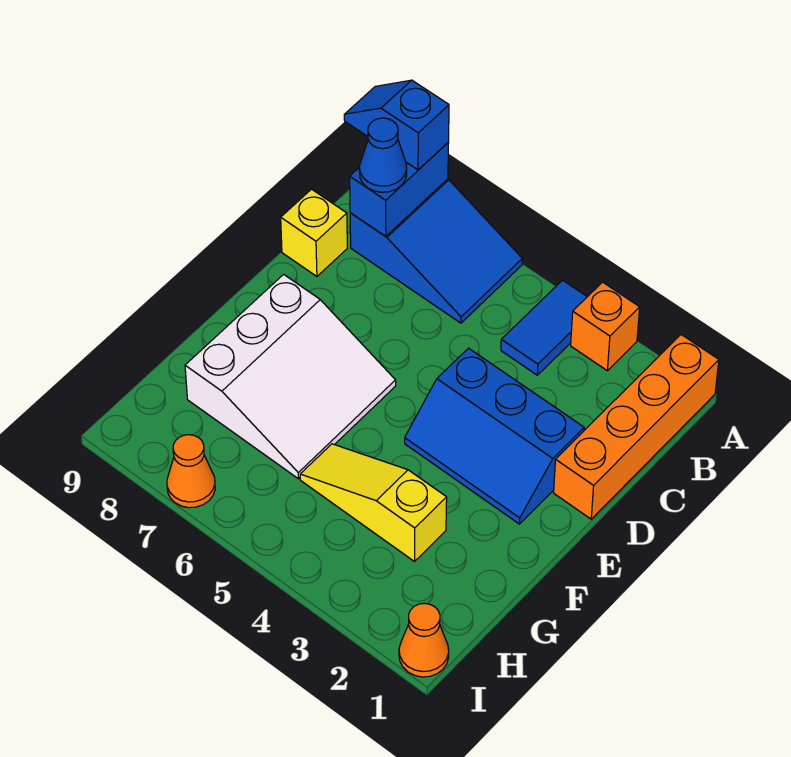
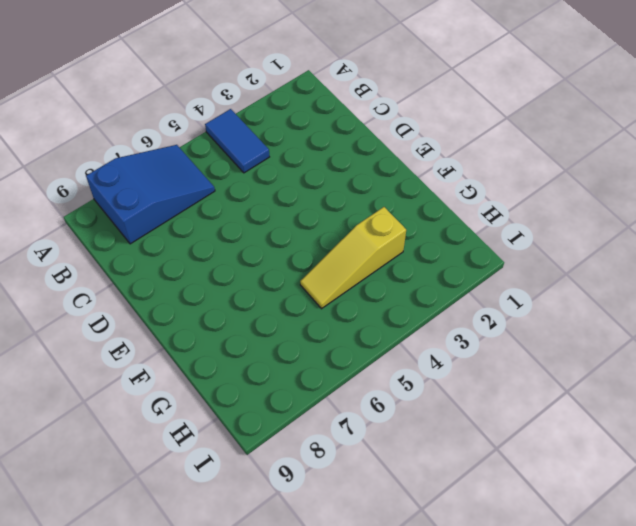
none -> orange brick A1:D1 level 1
none -> orange brick A3 level 1
none -> yellow brick C9 level 1

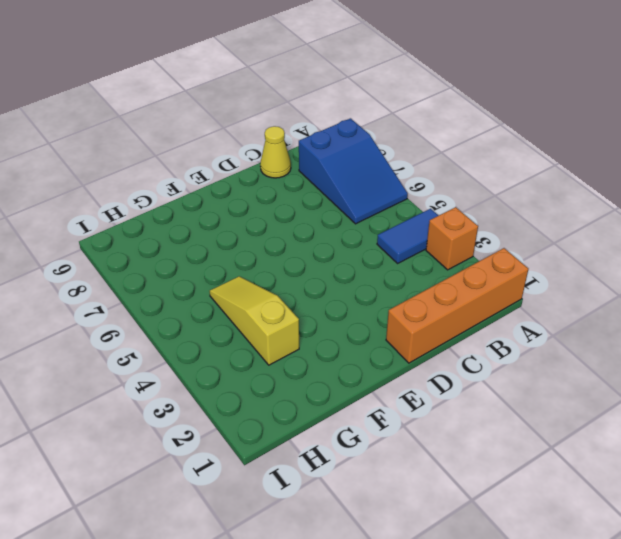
yellow cone C9 level 1 -> yellow brick C9 level 1
none -> blue slope D2:E4 level 1 top D
none -> white slope E6:G8 level 1 top 8
none -> orange cone I1 level 1

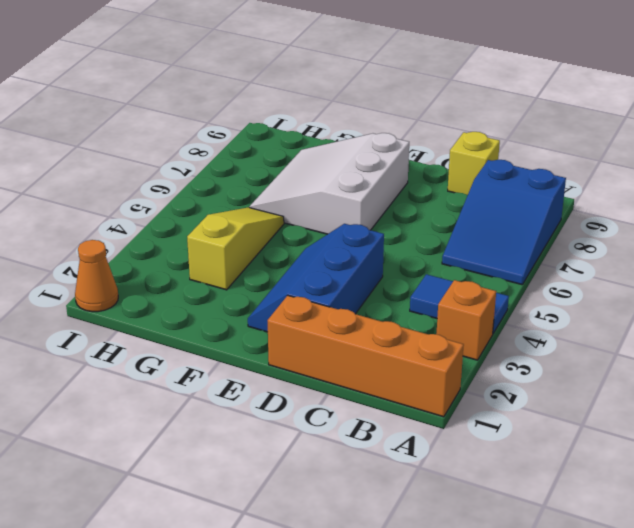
white slope E6:G8 level 1 top E -> white slope E6:G8 level 1 top 8
none -> orange cone I7 level 1
none -> blue brick A8:B8 level 2
none -> blue slope A8:A9 level 3 top 8

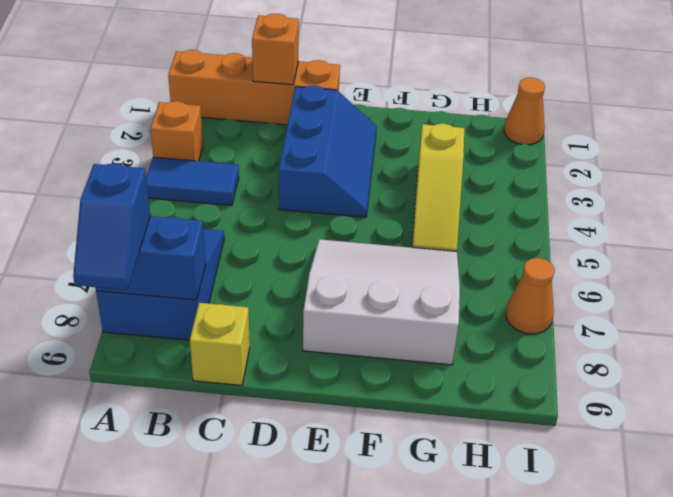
orange brick C1 level 2 -> none
none -> blue cone B8 level 3

